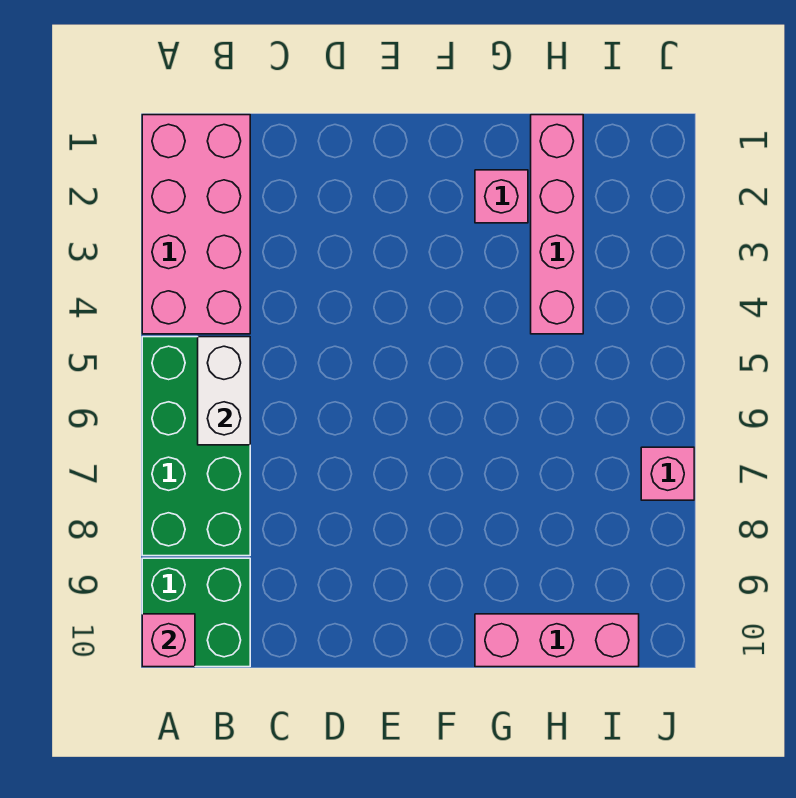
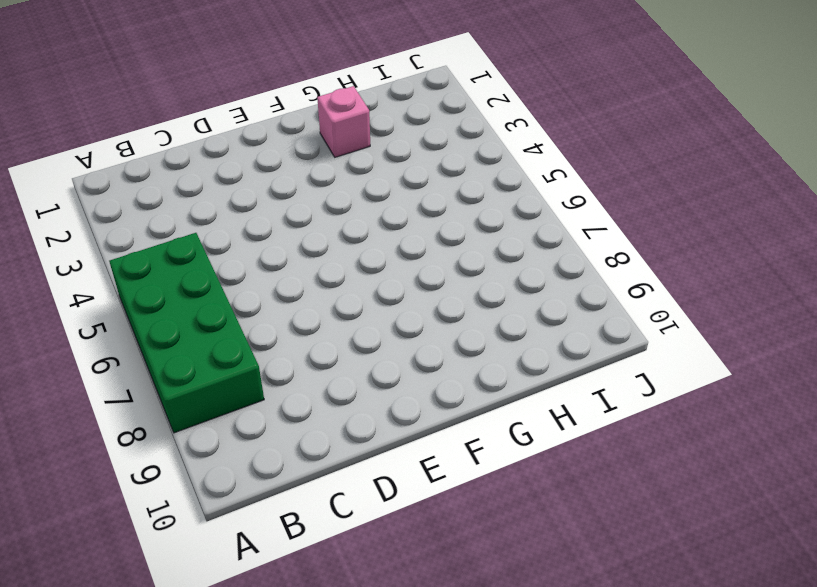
none -> pink brick A1:B4 level 1
none -> green brick A9:B10 level 1

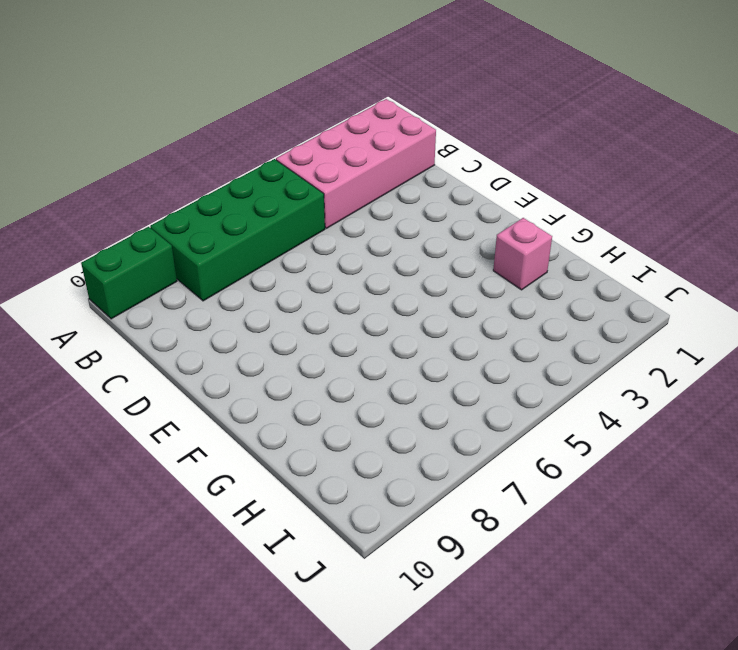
green brick A9:A10 level 1 -> green brick A9:B10 level 1
none -> pink brick G10:I10 level 1
none -> pink brick H1:H4 level 1

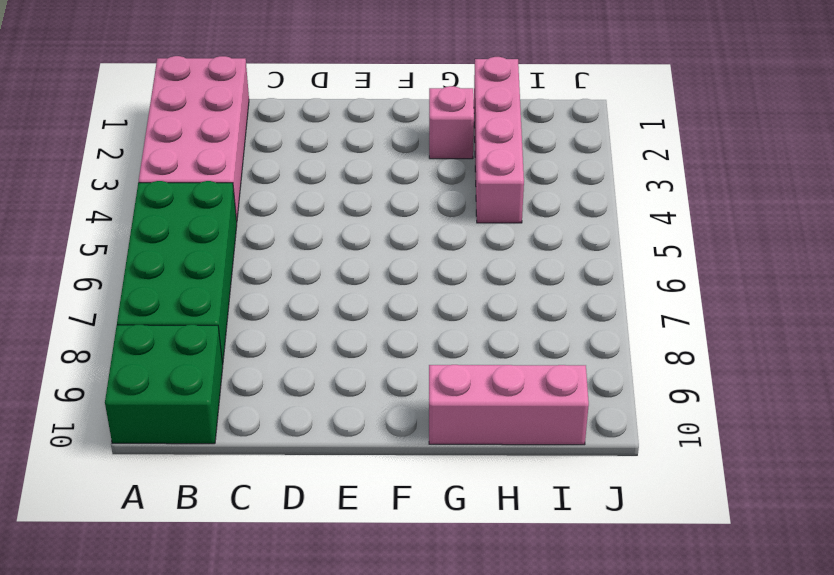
none -> pink brick J7 level 1
none -> pink brick A10 level 2

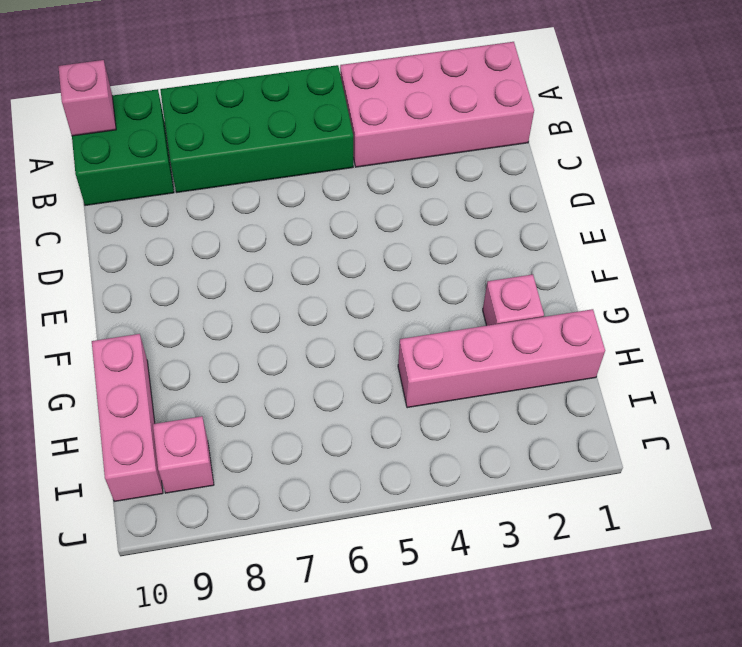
pink brick I9 level 1 -> pink brick J7 level 1
none -> white brick B5:B6 level 2

